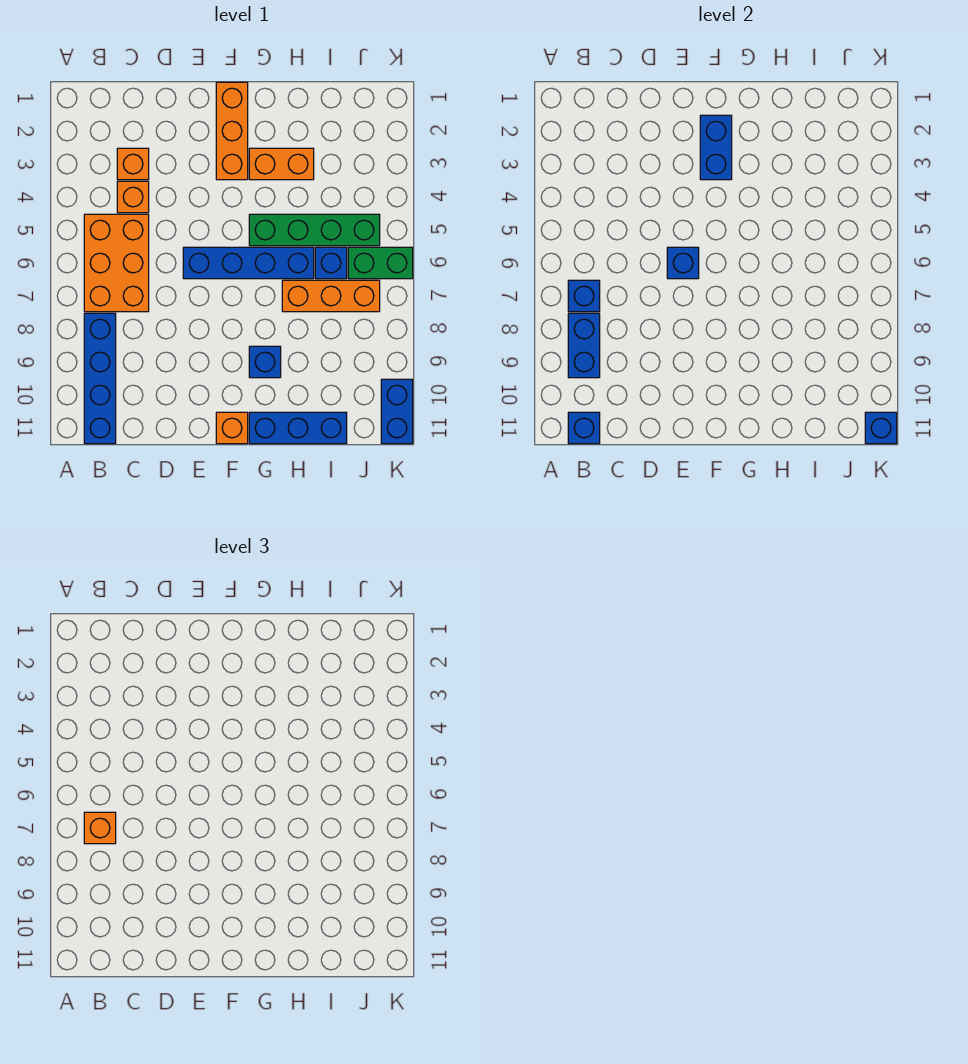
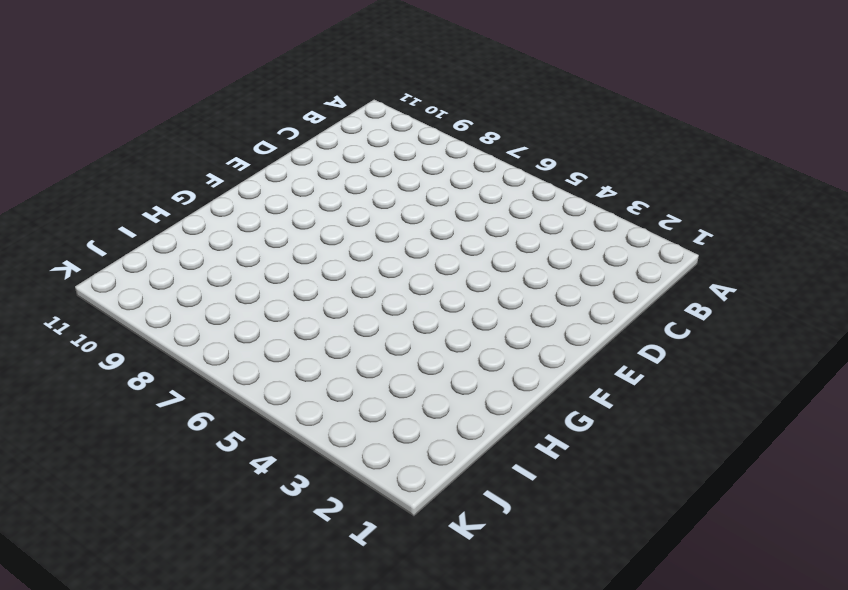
none -> orange brick B5:C7 level 1
none -> blue brick B8:B11 level 1
none -> orange brick C3 level 1

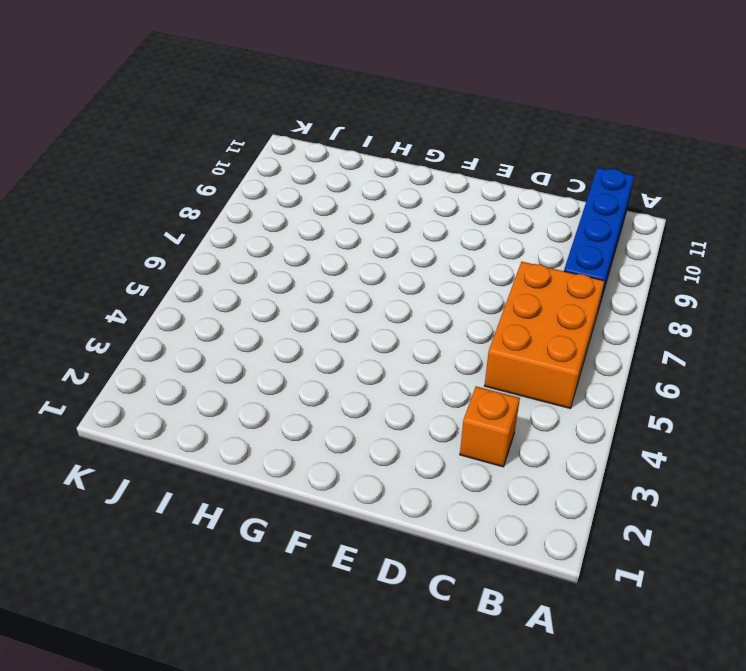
none -> orange brick C4 level 1
none -> blue brick E6:H6 level 1
none -> orange brick F1:F3 level 1

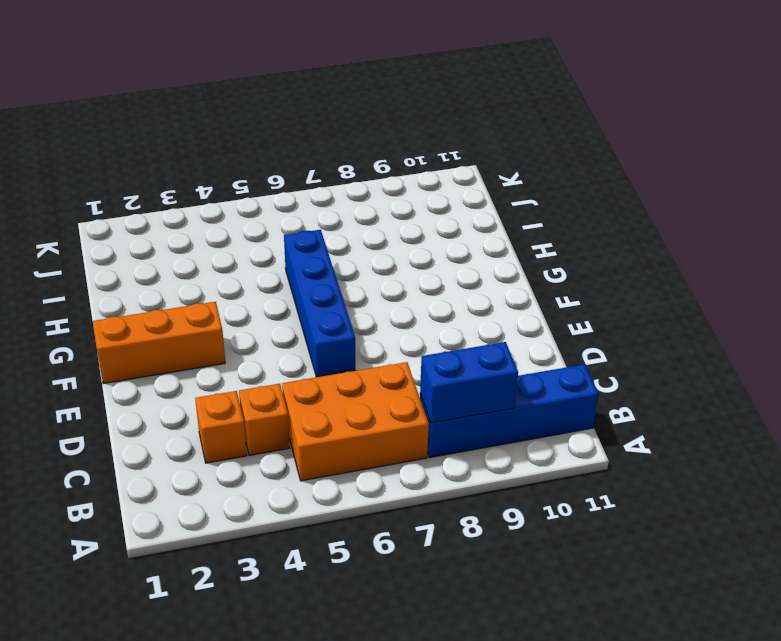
none -> orange brick F11 level 1
none -> orange brick G3:H3 level 1
none -> green brick G5:J5 level 1

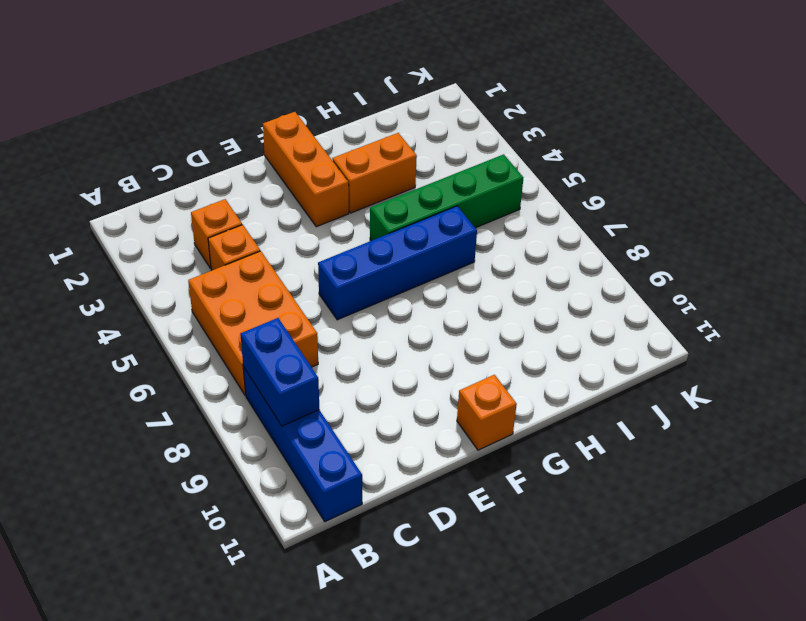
none -> blue brick G9 level 1
none -> blue brick G11:I11 level 1
none -> orange brick H7:J7 level 1

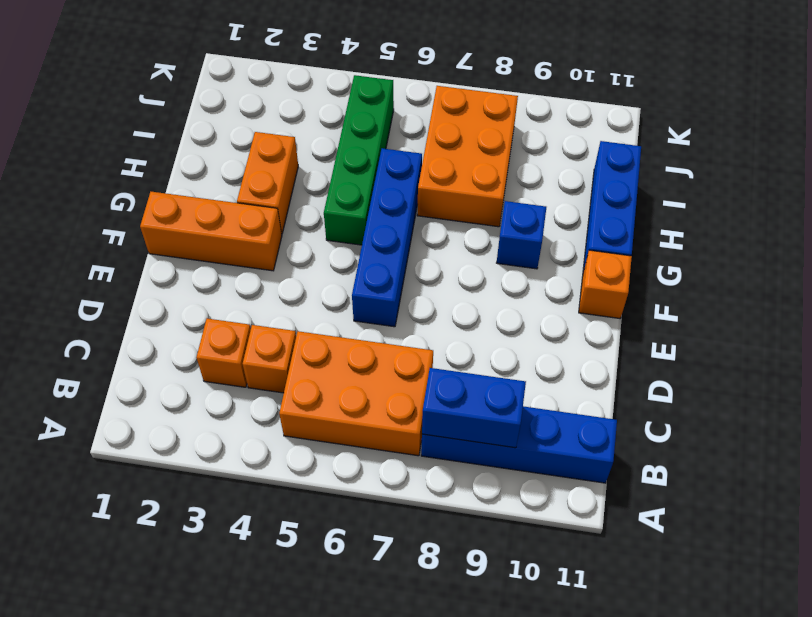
orange brick H7:J8 level 1 -> orange brick H7:J7 level 1
none -> blue brick I6 level 1
none -> green brick J6:K6 level 1
none -> blue brick K10:K11 level 1

